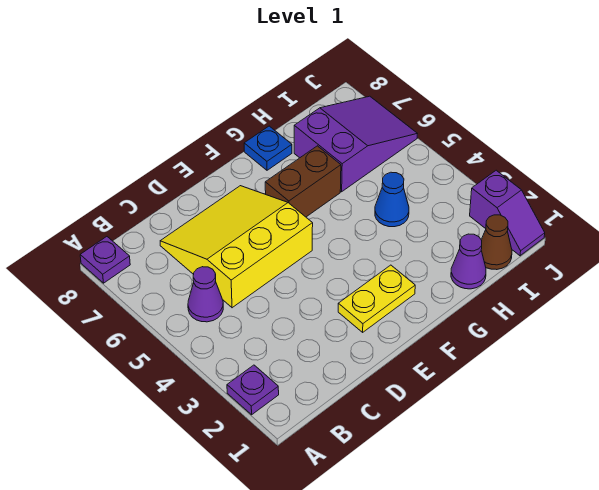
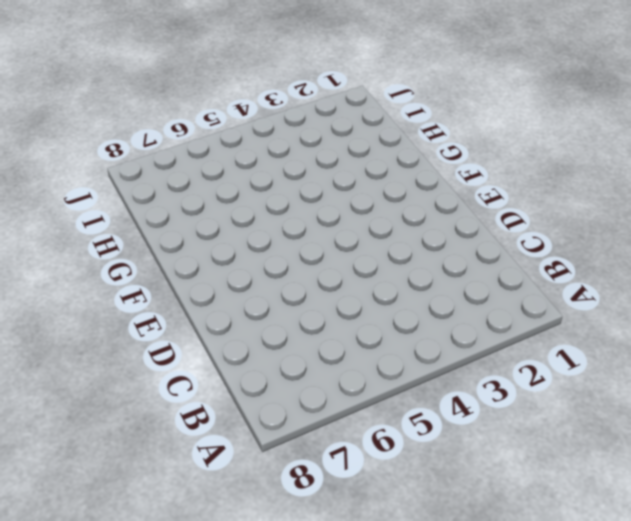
none -> purple plate A2 level 1
none -> purple plate A8 level 1
none -> purple cone B5 level 1

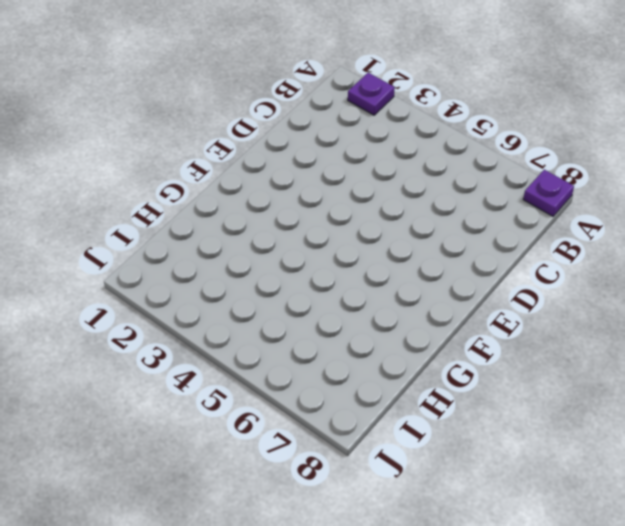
none -> purple cone B5 level 1
none -> yellow slope C5:E7 level 1 top 5
none -> yellow plate E2:F2 level 1

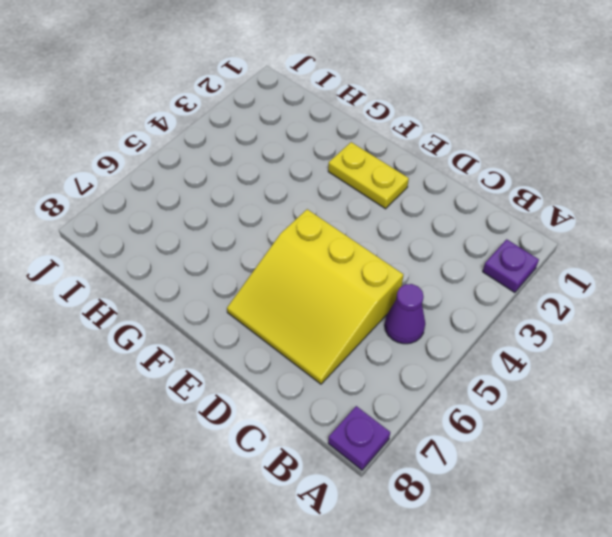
none -> brown brick F6:G6 level 1
none -> blue plate G8 level 1
none -> purple cone H1 level 1

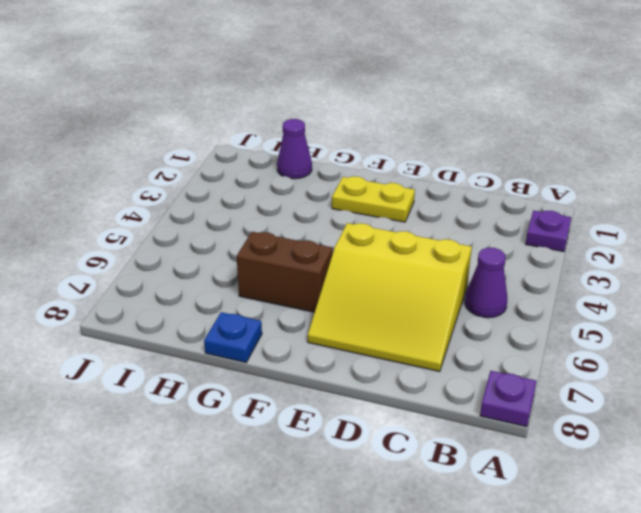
none -> blue cone H4 level 1
none -> purple slope H6:J7 level 1 top H
none -> brown cone I1 level 1

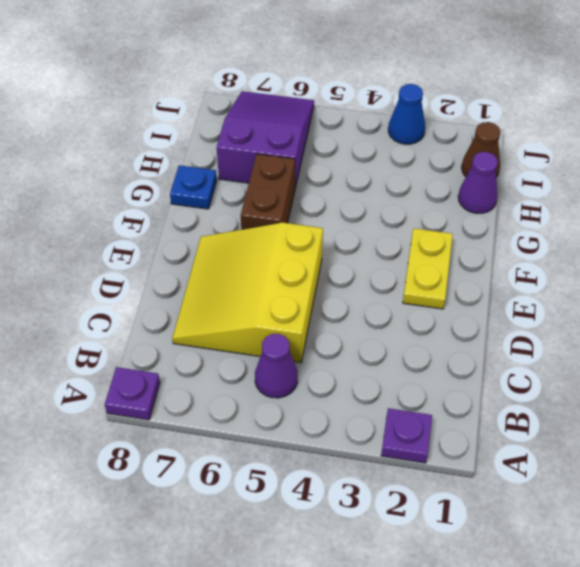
blue cone J3 level 1 -> blue cone H4 level 1
none -> purple slope J1:J2 level 1 top 2

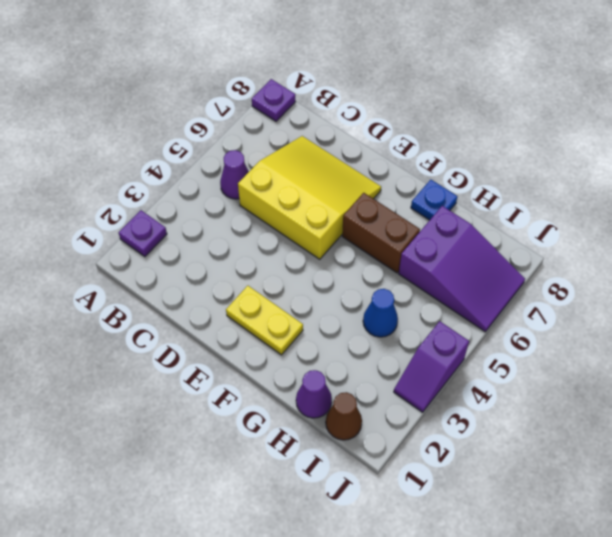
purple slope J3:J4 level 1 top 4 -> purple slope J1:J2 level 1 top 2

